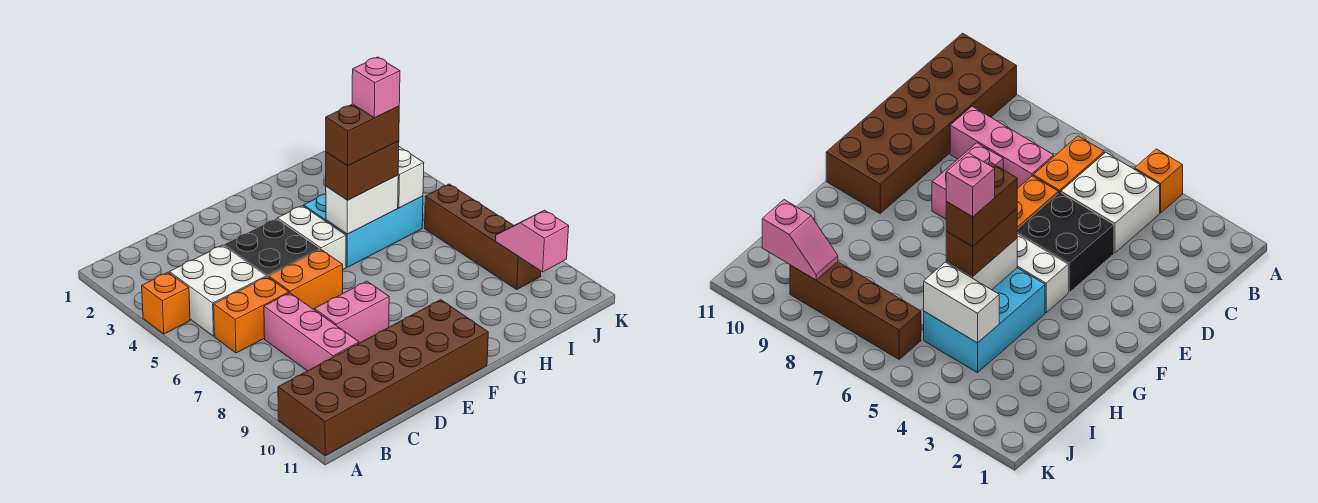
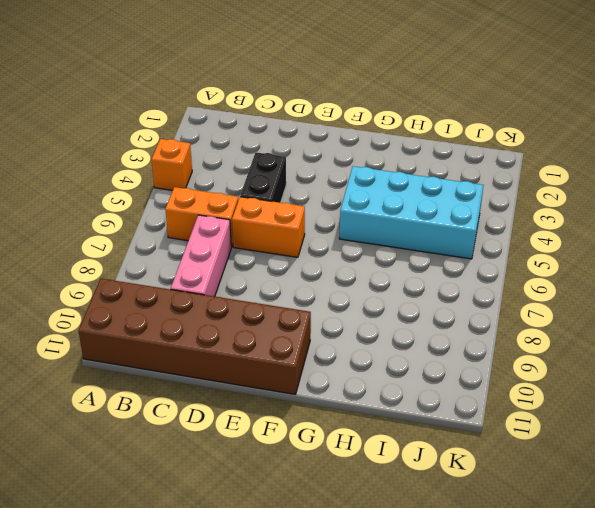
black brick D4:D5 level 1 -> black brick D4:E5 level 1
cyan brick G4:J5 level 1 -> cyan brick G4:I5 level 1
none -> white brick B4:C5 level 1
none -> pink brick D8:E8 level 1
none -> white brick F4:F5 level 1

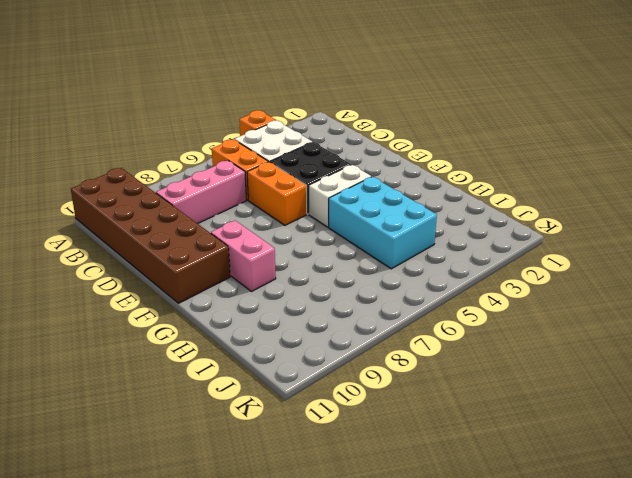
pink brick F9:G9 level 1 -> pink brick D8:E8 level 1
none -> brown brick J6:J9 level 1
none -> white brick G5:H5 level 2
none -> white brick I4:I5 level 2

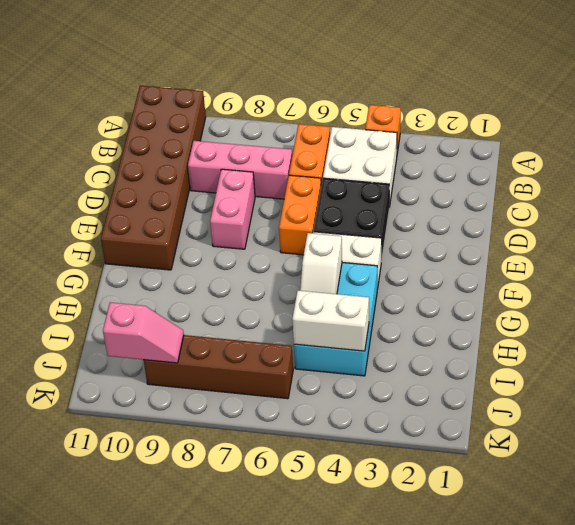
white slope G5:H5 level 2 top G -> white brick G5:H5 level 2
none -> brown brick G5:H5 level 3
none -> brown brick G5:H5 level 4
none -> pink brick H5 level 5

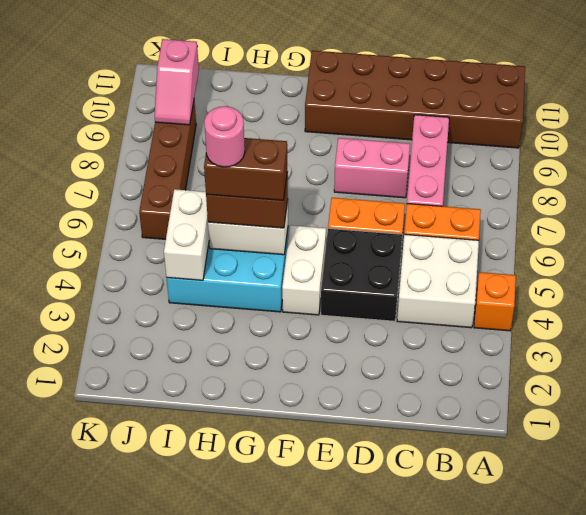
pink round brick H5 level 5 -> pink brick H5 level 5

